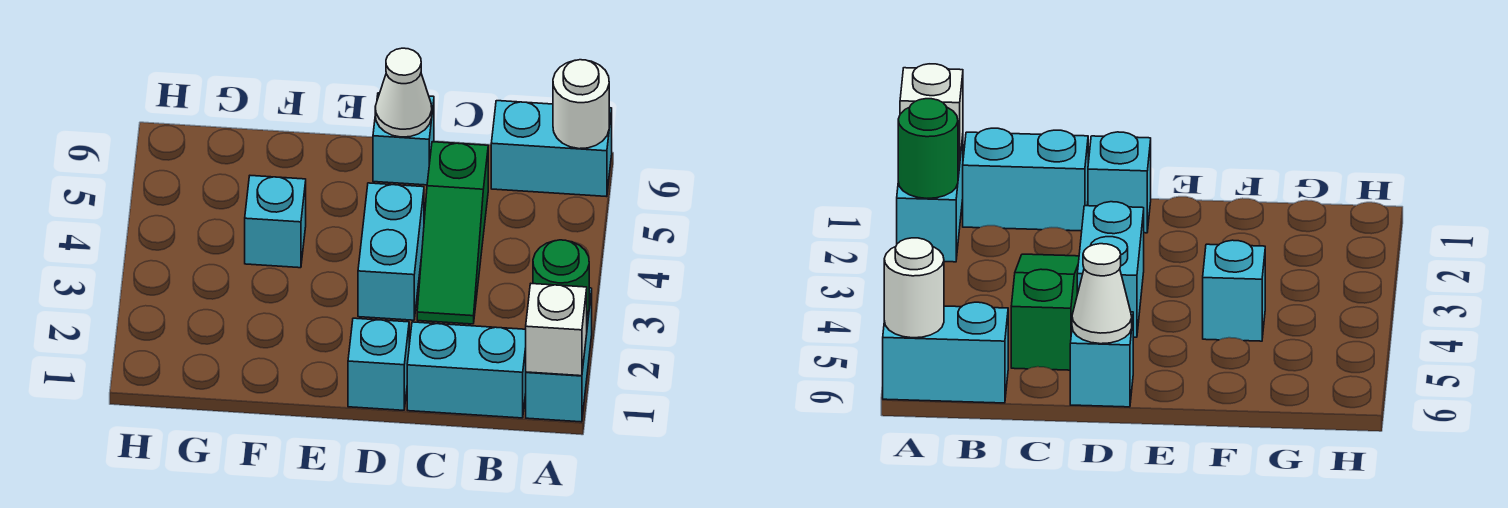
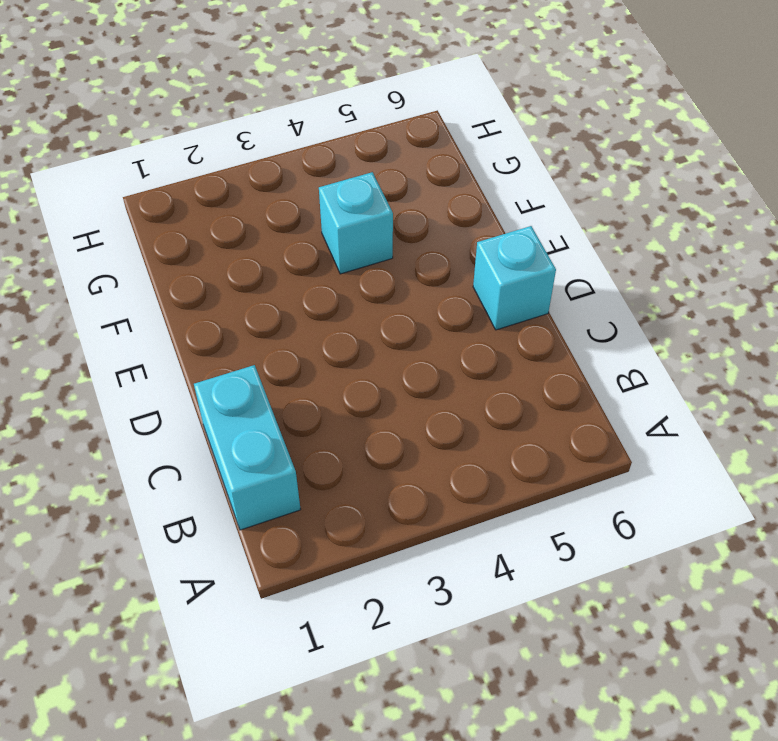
none -> cyan brick A1:A2 level 1
none -> cyan brick A6:B6 level 1
none -> green slope C3:C5 level 1 top 5

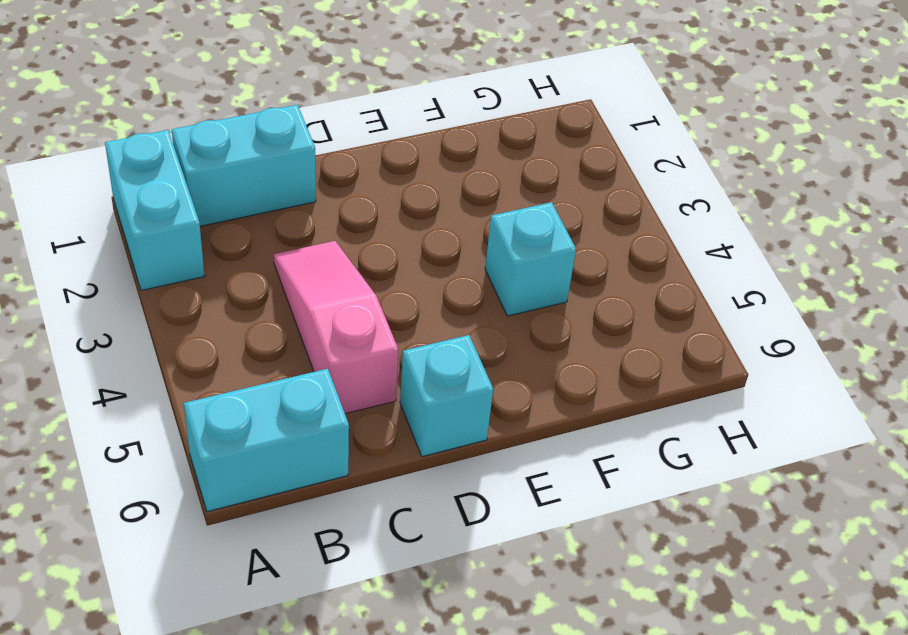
pink slope C3:C5 level 1 top 5 -> green slope C3:C5 level 1 top 5
none -> cyan brick D1 level 1
none -> cyan brick D3:D4 level 1
none -> white brick A1 level 2

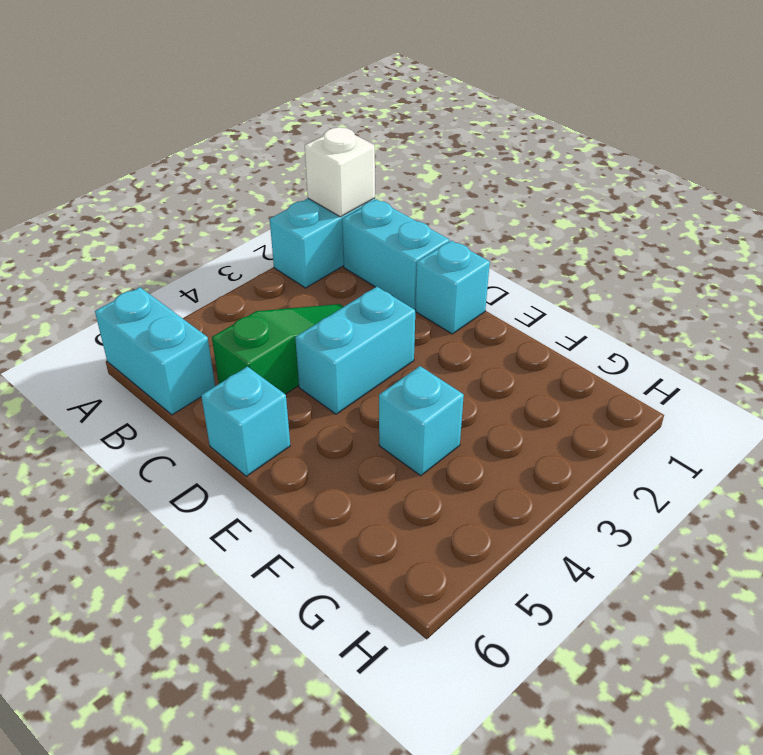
none -> green round brick A2 level 2
none -> white round brick A6 level 2
none -> white cone D6 level 2

